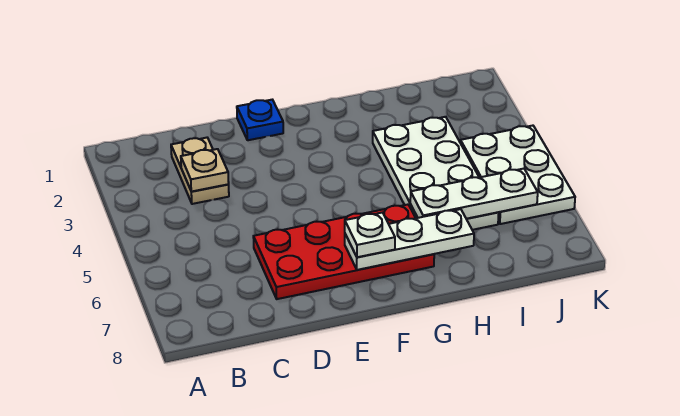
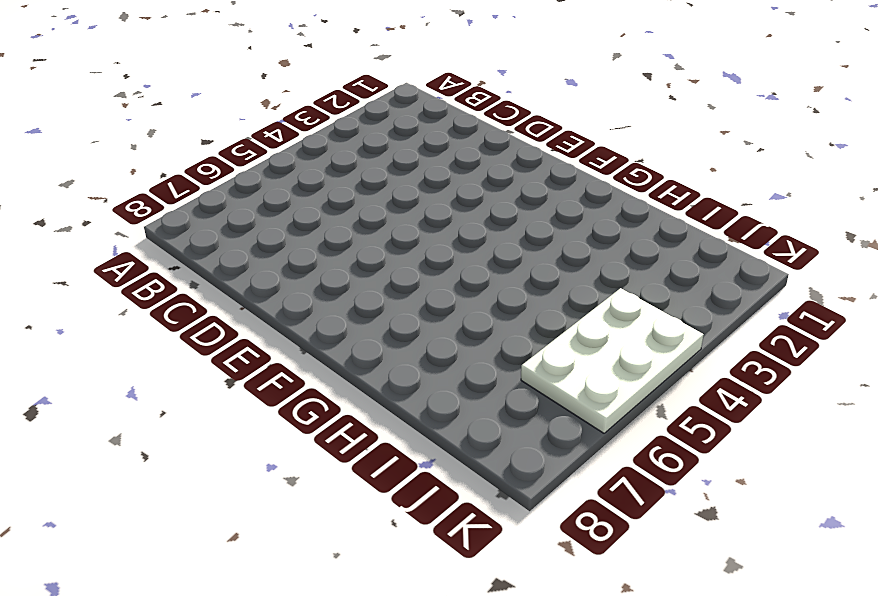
none -> tan plate C2:C3 level 1
none -> red plate D6:G7 level 1

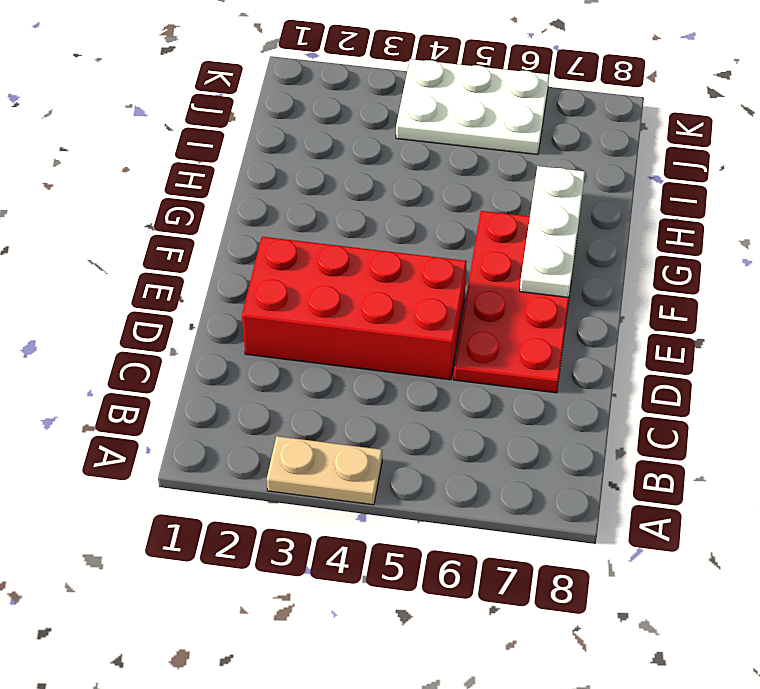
tan plate A3:A4 level 1 -> tan plate C2:C3 level 1
red brick D2:E5 level 1 -> none
none -> blue plate E1 level 1
none -> white plate H3:I6 level 1

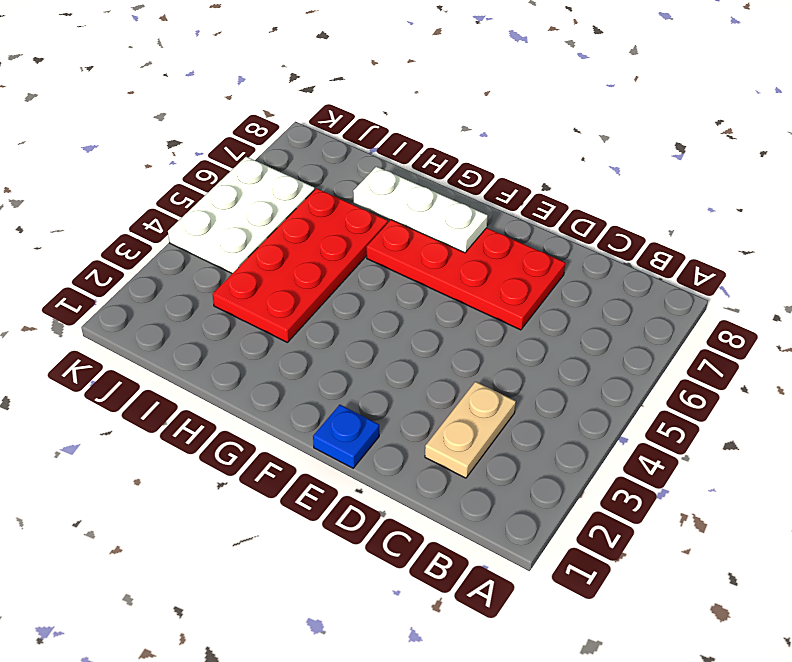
red plate H3:I6 level 1 -> white plate H3:I6 level 1
none -> tan plate C3 level 2
none -> white plate H6:J6 level 2

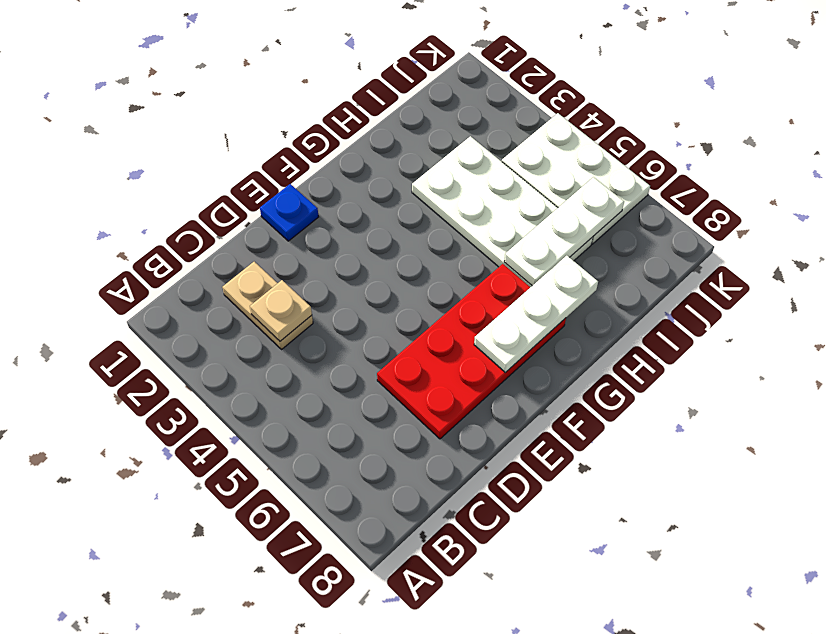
none -> white plate F7 level 3

